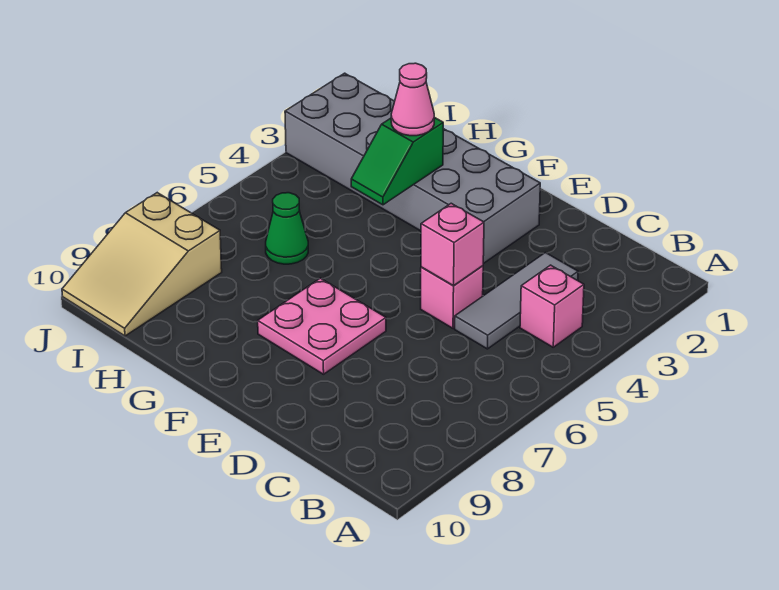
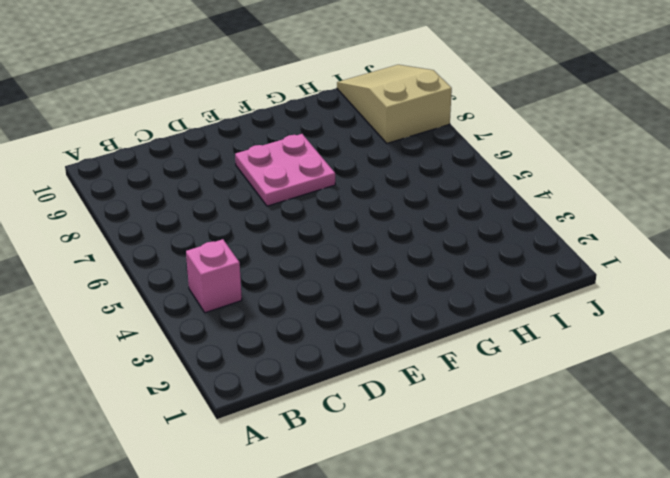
none -> grey tile C3:C5 level 1
none -> pink brick D5 level 1

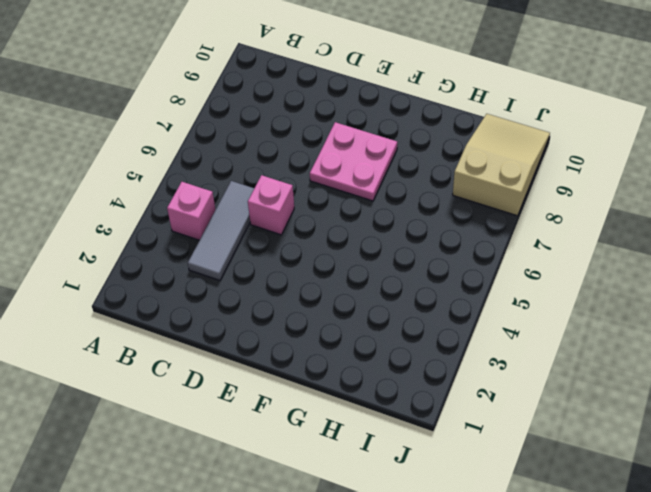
none -> grey brick E2:J3 level 1
none -> green cone H6 level 1

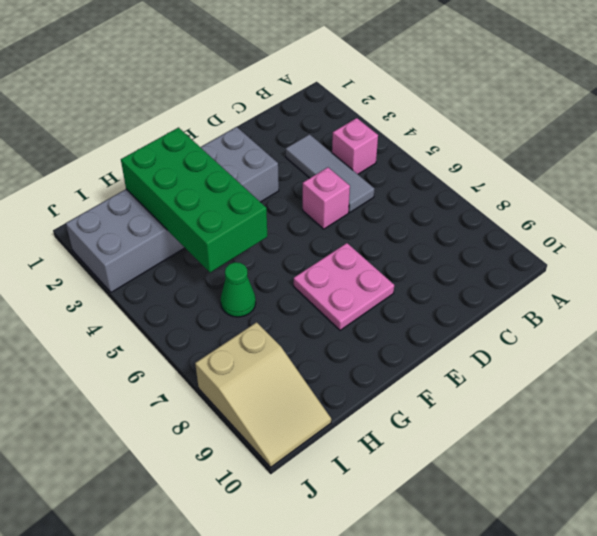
green brick G2:H5 level 2 -> green slope G3:G4 level 2 top 3
none -> pink brick D5 level 2
none -> pink cone G3 level 3

